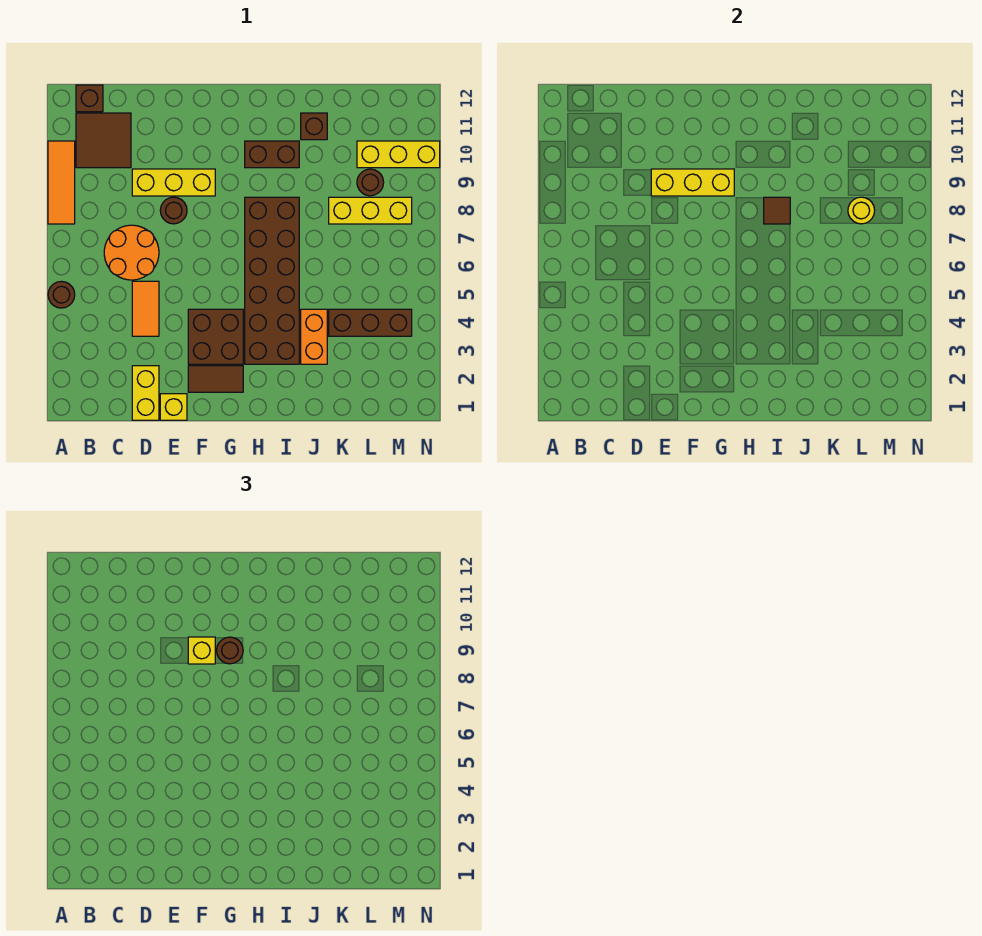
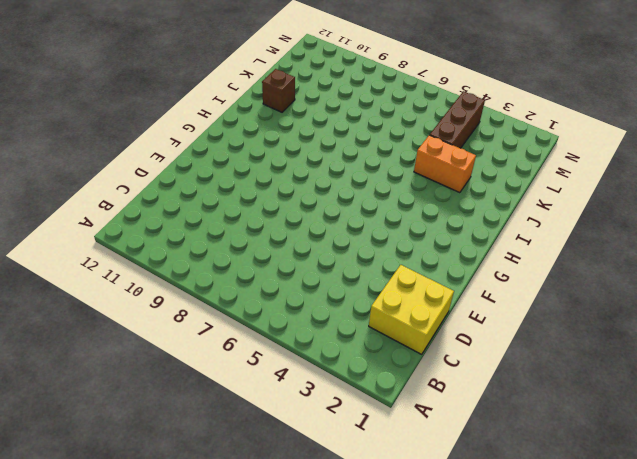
yellow brick C1:D2 level 1 -> yellow brick D1:D2 level 1
none -> brown round brick A5 level 1
none -> orange tile A8:A10 level 1
none -> brown tile B10:C11 level 1

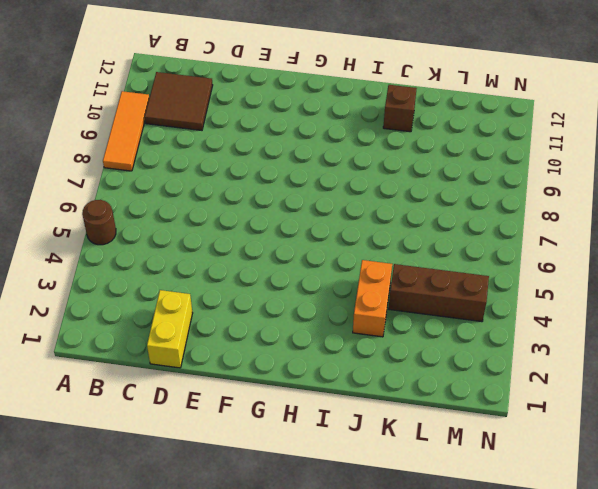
none -> brown brick B12 level 1
none -> orange round brick C6:D7 level 1
none -> orange tile D4:D5 level 1

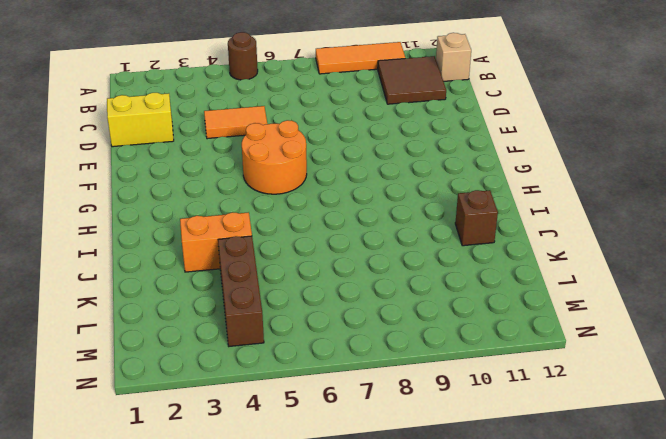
tan brick B12 level 1 -> brown brick B12 level 1
orange round brick F5:G6 level 1 -> orange round brick C6:D7 level 1
none -> yellow brick D9:F9 level 1
none -> yellow brick E1 level 1
none -> brown round brick E8 level 1

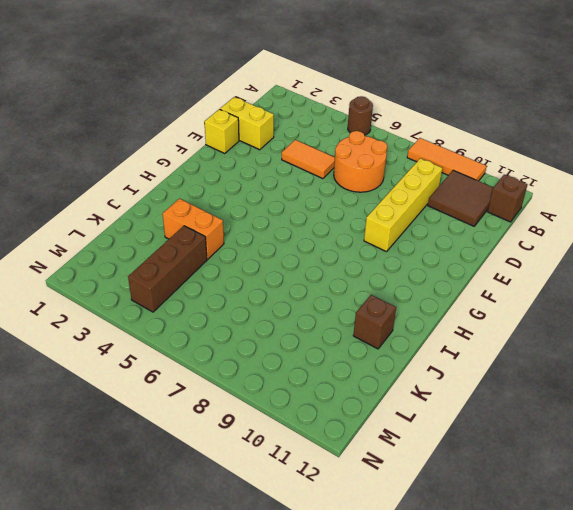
yellow brick C9:F9 level 1 -> yellow brick D9:F9 level 1
none -> brown round brick E8 level 1
none -> brown tile F2:G2 level 1
none -> brown brick F3:G4 level 1

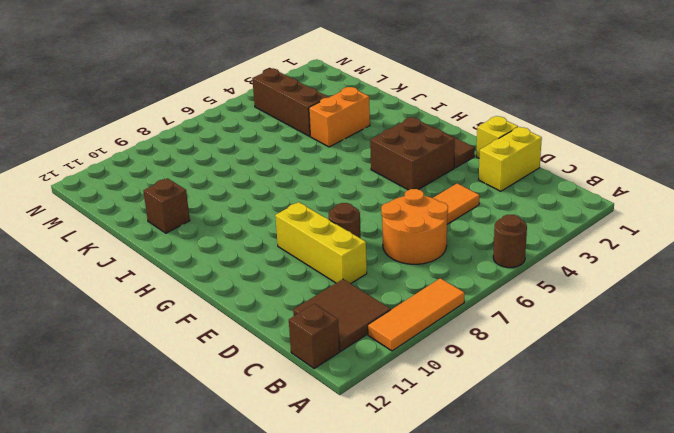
none -> brown brick H3:I8 level 1
none -> brown brick H10:I10 level 1
none -> yellow brick K8:M8 level 1

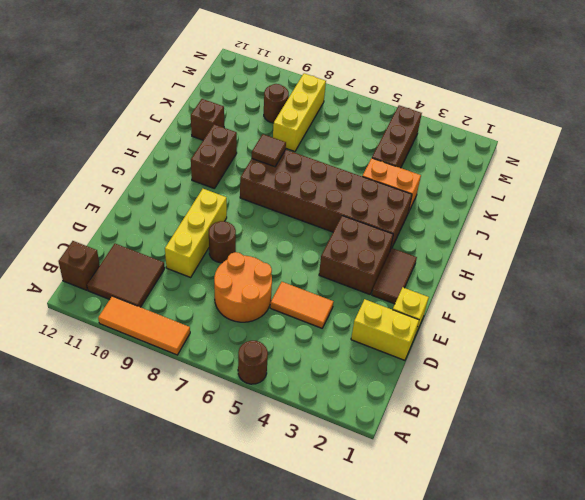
none -> yellow brick L10:N10 level 1
none -> yellow brick E9:G9 level 2
none -> yellow round brick L8 level 2

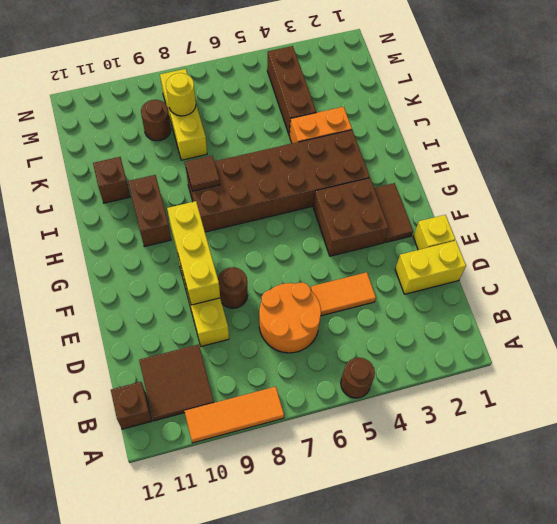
none -> yellow brick L10:N10 level 1
none -> yellow brick F9 level 3
none -> brown round brick G9 level 3

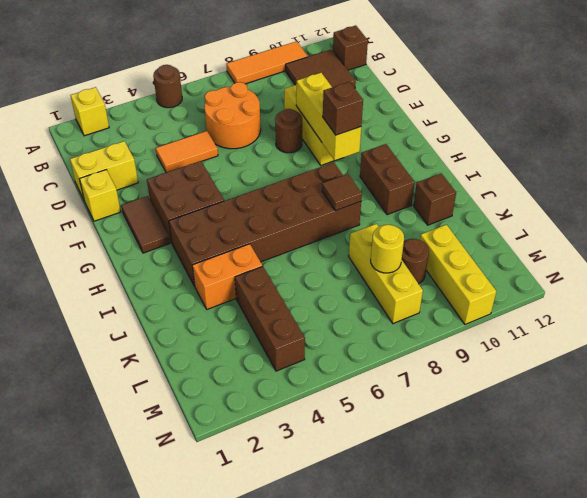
yellow brick A2 level 1 -> yellow brick F9 level 3
brown brick G9 level 3 -> brown round brick G9 level 3

